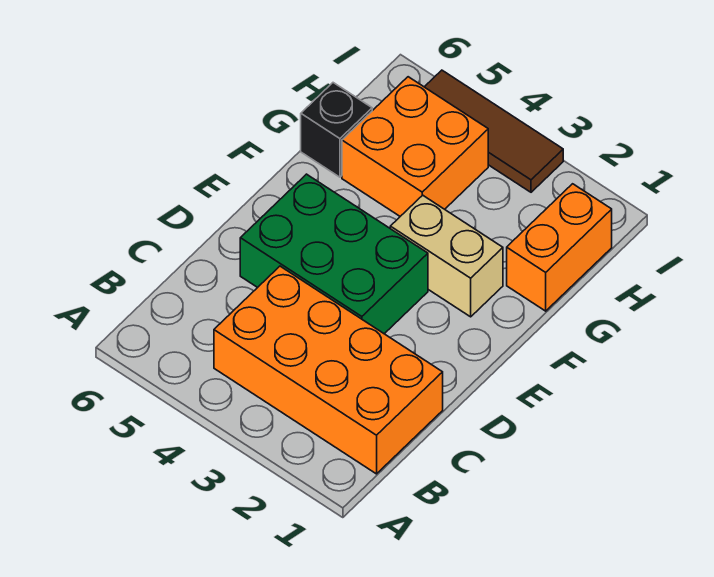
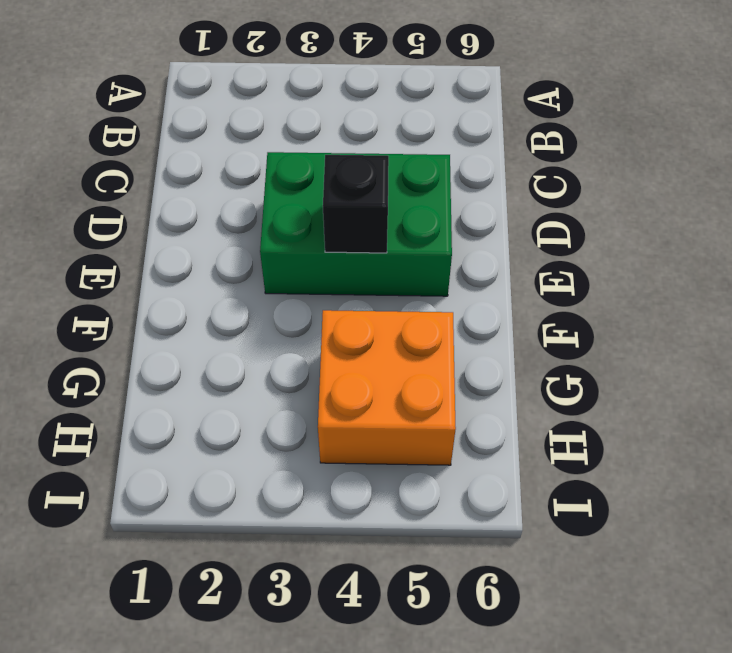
black brick E4 level 2 -> black brick G6 level 1
none -> orange brick B1:C4 level 1
none -> tan brick F2:F3 level 1

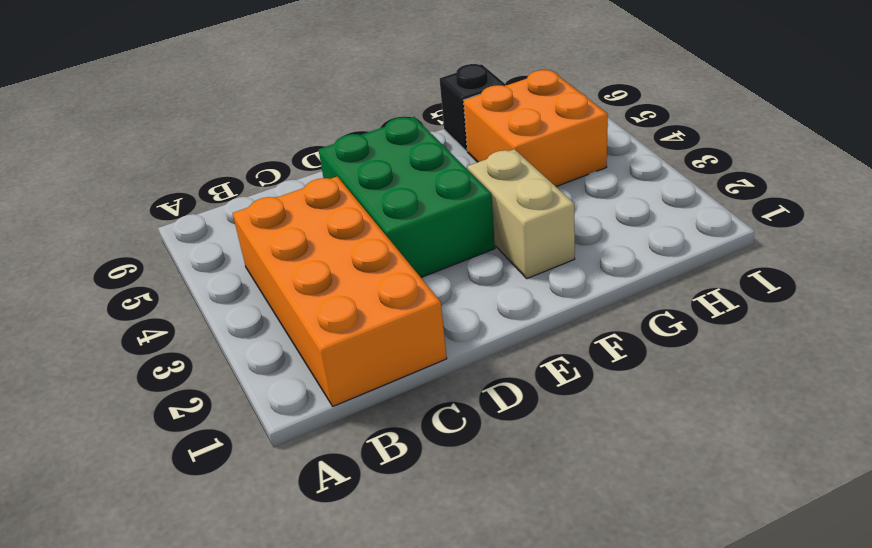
none -> orange brick G1:H1 level 1
none -> brown tile I3:I5 level 1

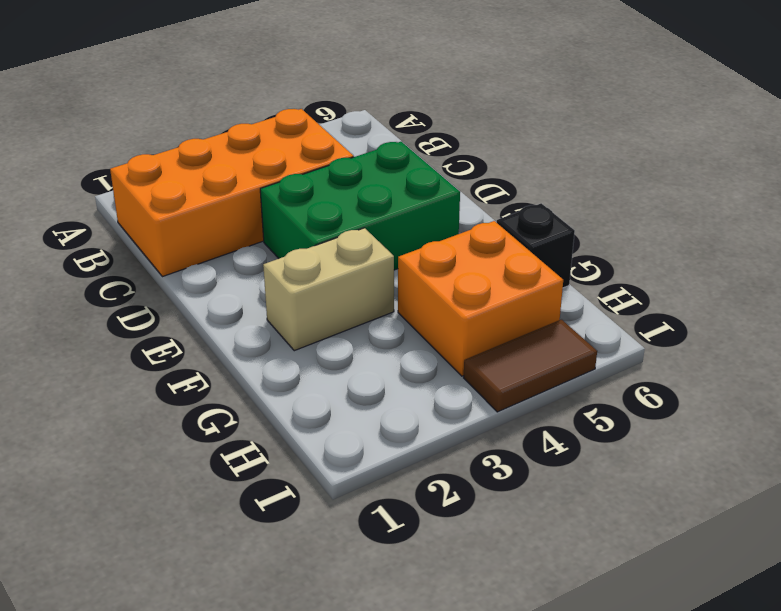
brown tile I4:I5 level 1 -> brown tile I3:I5 level 1
none -> orange brick G1:H1 level 1

